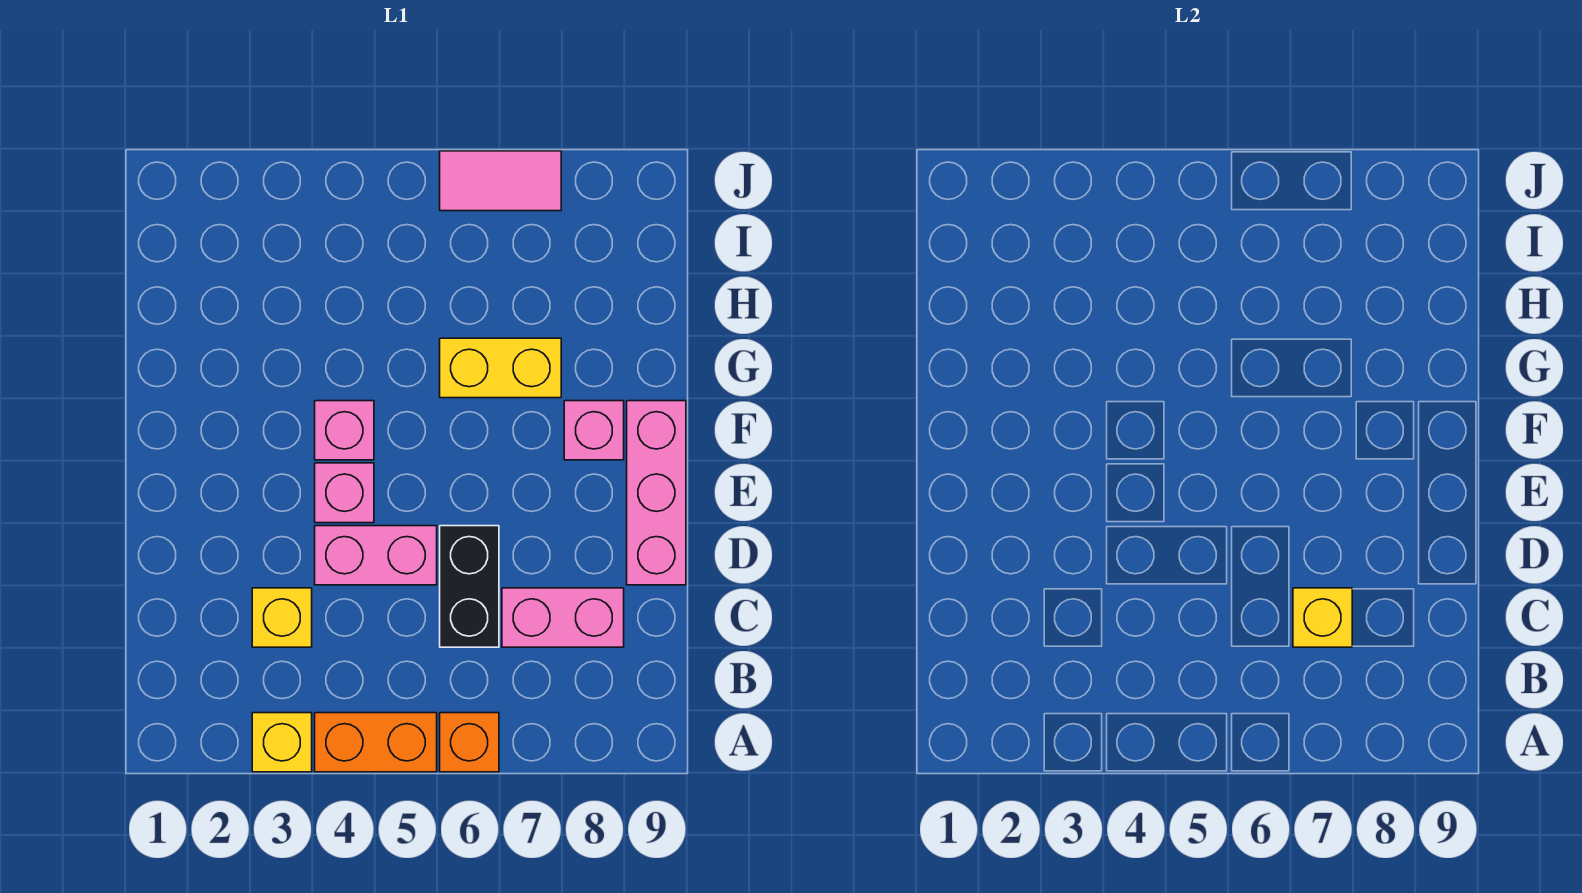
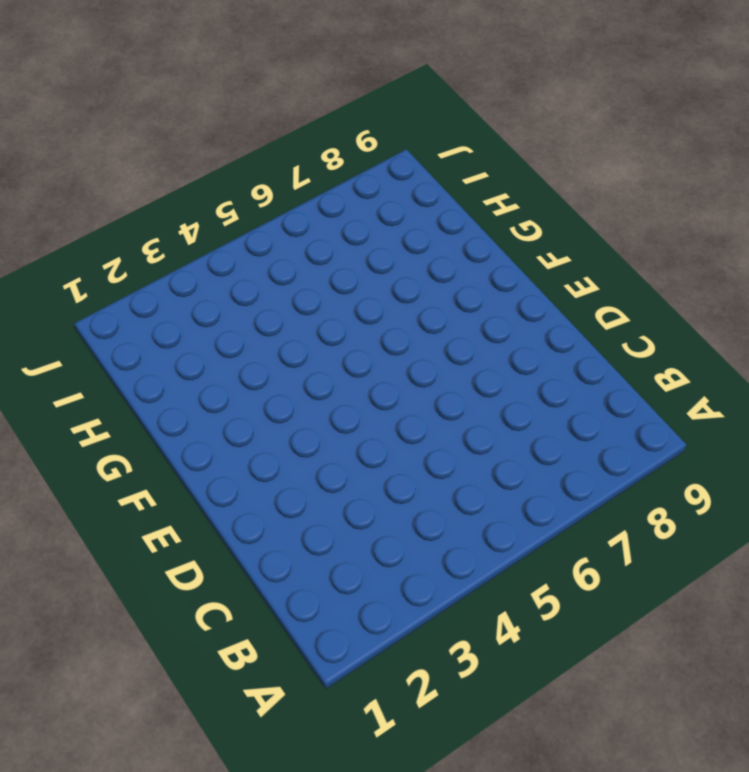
none -> yellow brick A3 level 1
none -> orange brick A4:A5 level 1
none -> orange brick A6 level 1

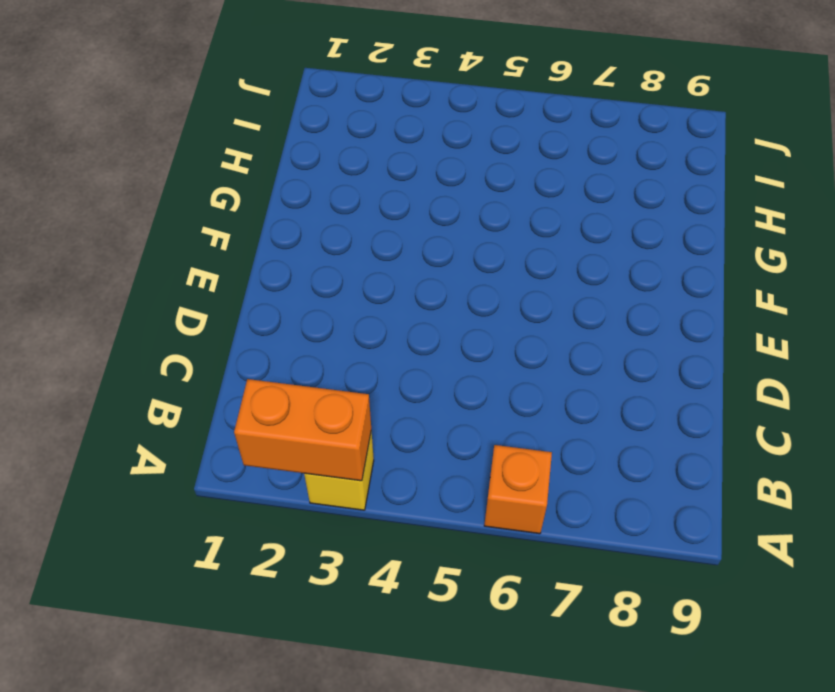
orange brick A2:A3 level 2 -> orange brick A4:A5 level 1
none -> yellow brick C3 level 1
none -> black brick C6:D6 level 1
none -> pink brick C7:C8 level 1

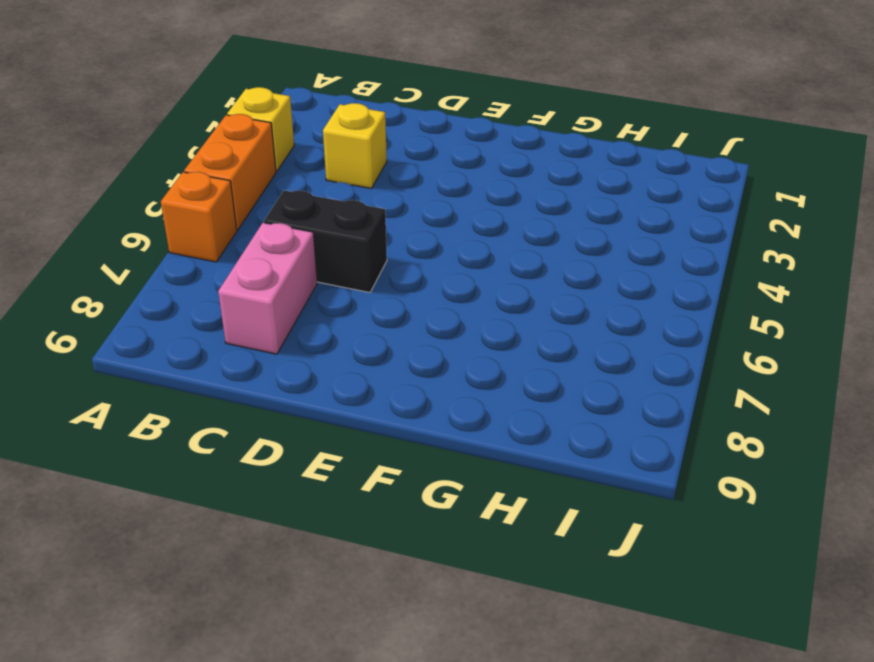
none -> pink brick D4:D5 level 1
none -> pink brick D9:F9 level 1
none -> pink brick E4 level 1

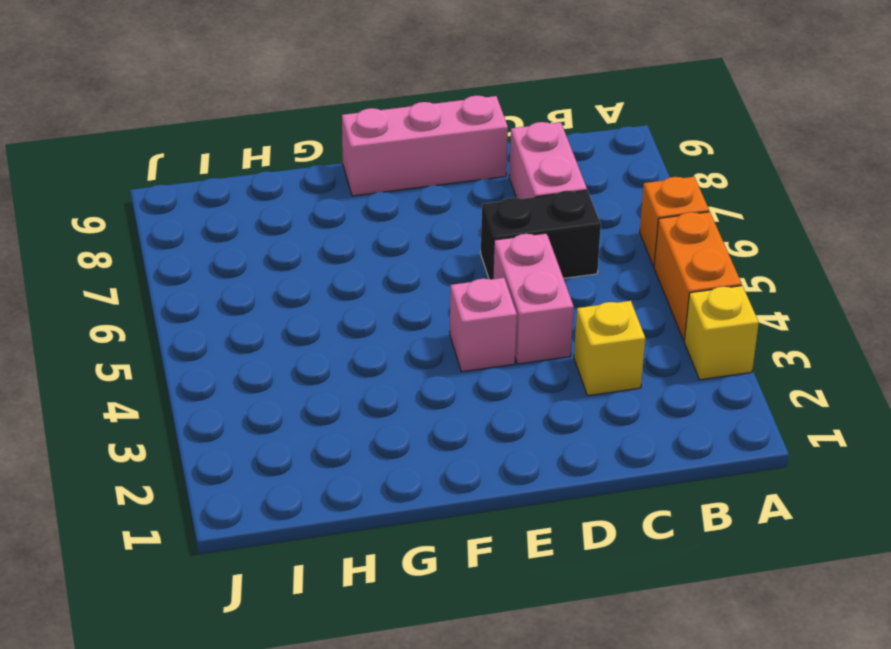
none -> pink brick F4 level 1
none -> pink brick F8 level 1
none -> yellow brick G6:G7 level 1

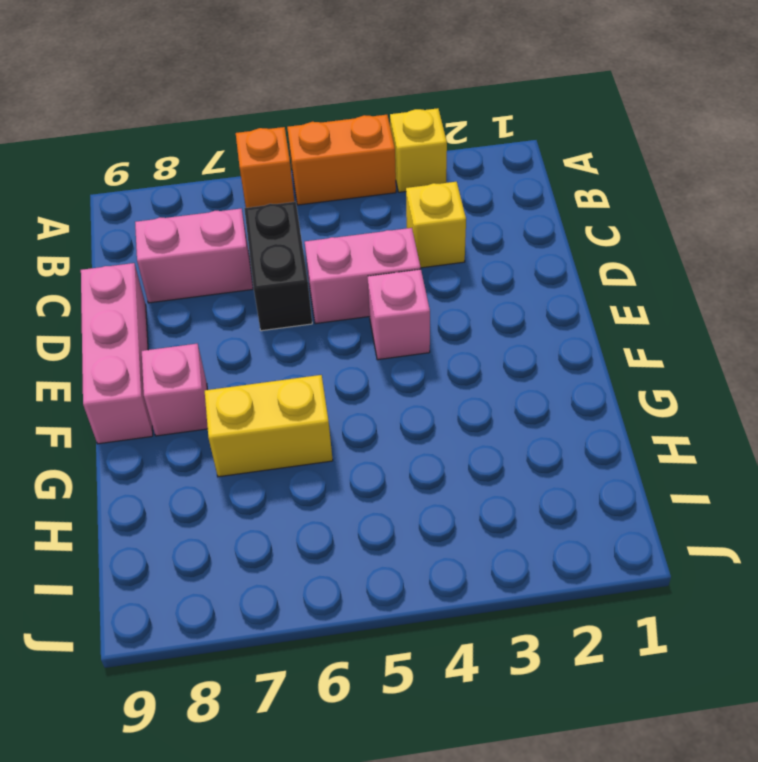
none -> pink brick F4 level 1
none -> pink tile J6:J7 level 1
none -> yellow brick C7 level 2

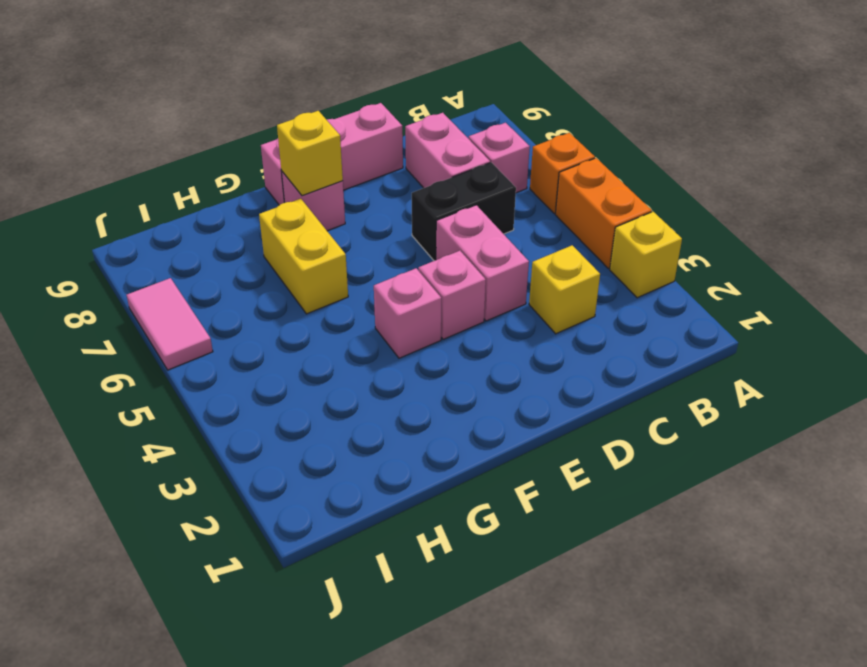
pink brick B7 level 1 -> none
yellow brick F8 level 2 -> yellow brick C7 level 2

